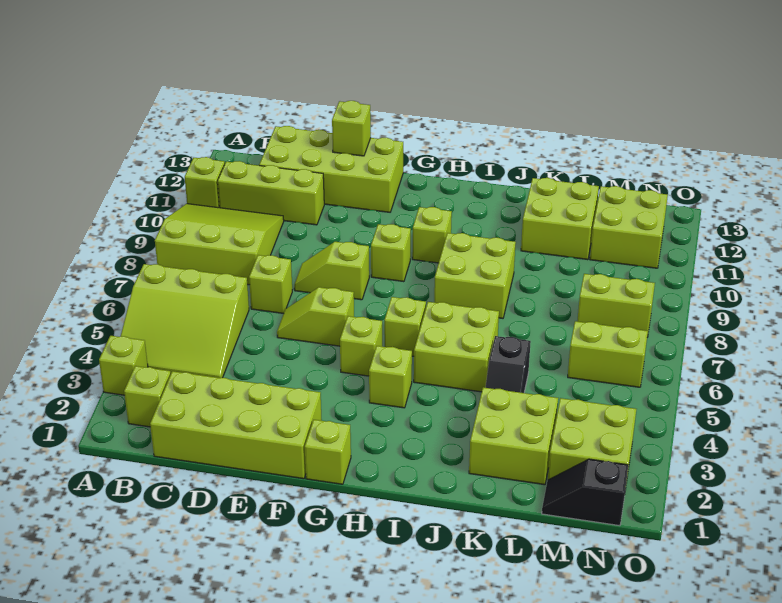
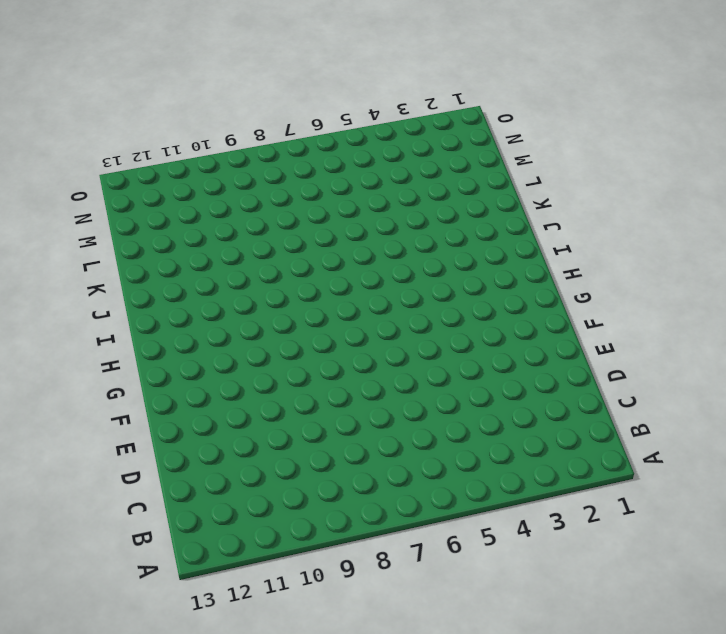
none -> lime brick A3 level 1
none -> lime slope A4:C6 level 1 top 6
none -> lime slope A8:C10 level 1 top 8

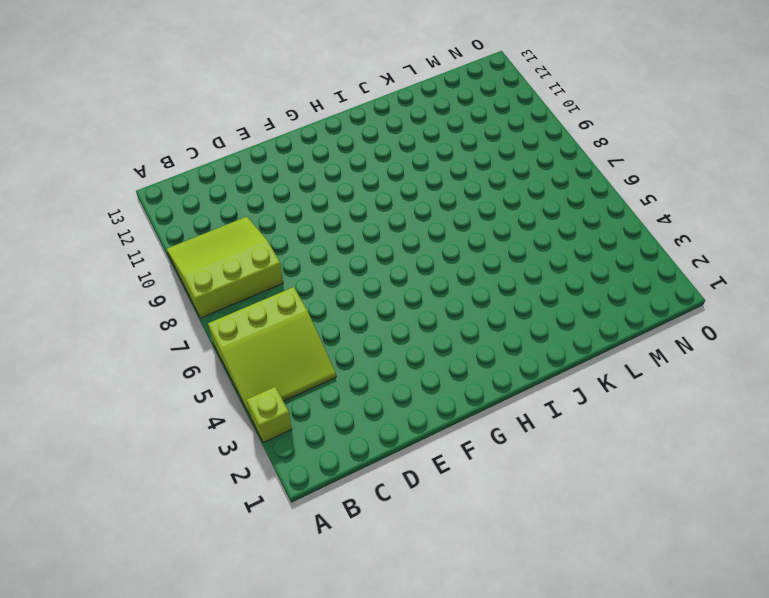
none -> lime brick A11 level 1
none -> lime brick B2 level 1
none -> lime brick B11:D11 level 1

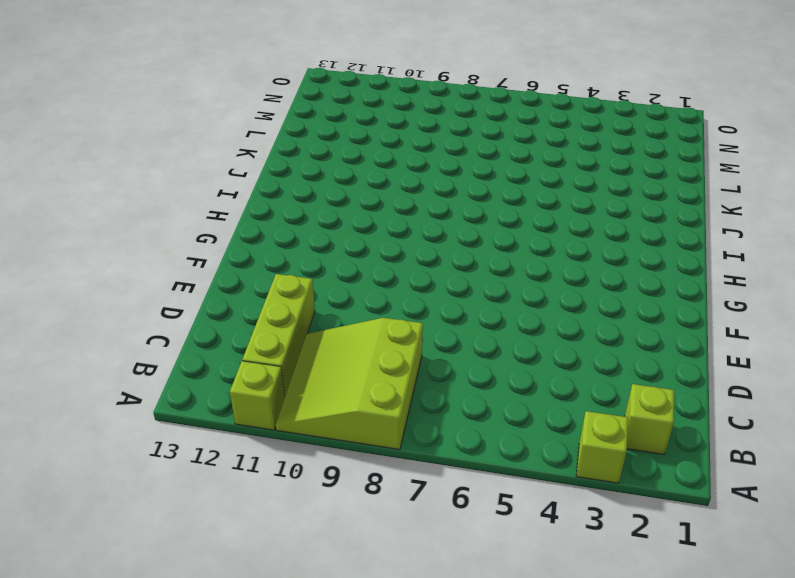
none -> lime slope A4:C6 level 1 top 6
none -> lime brick C1:F2 level 1
none -> lime brick C12:F13 level 1

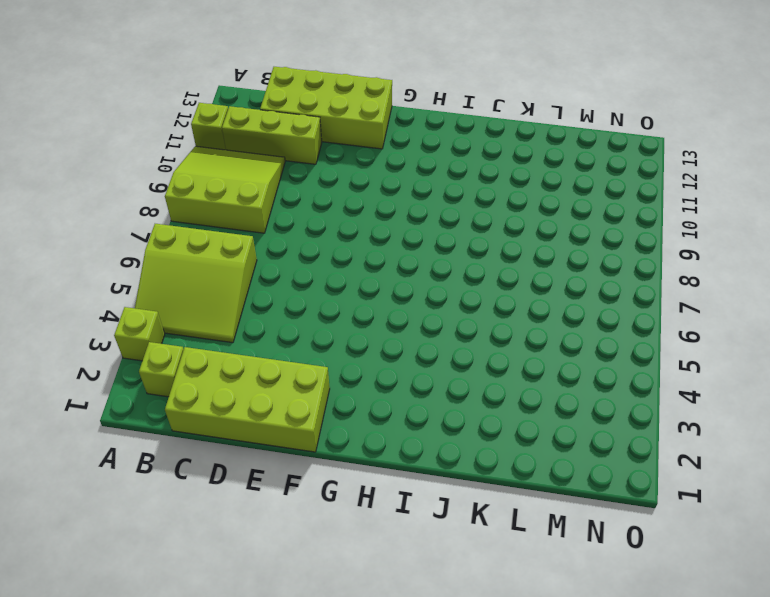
none -> lime brick D7 level 1
none -> lime slope E6:F6 level 1 top F
none -> lime slope E8:F8 level 1 top F

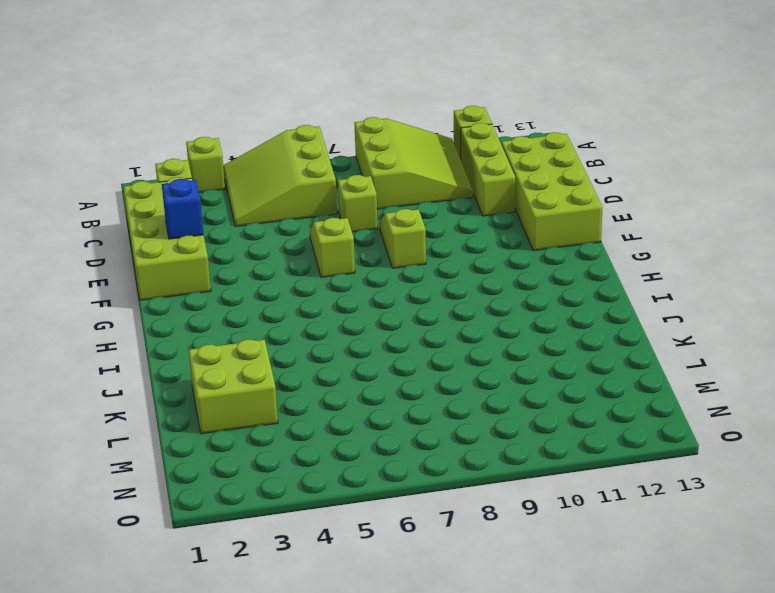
blue brick E2 level 2 -> none
none -> lime brick G1 level 1
none -> lime brick G5 level 1
none -> lime brick G9 level 1

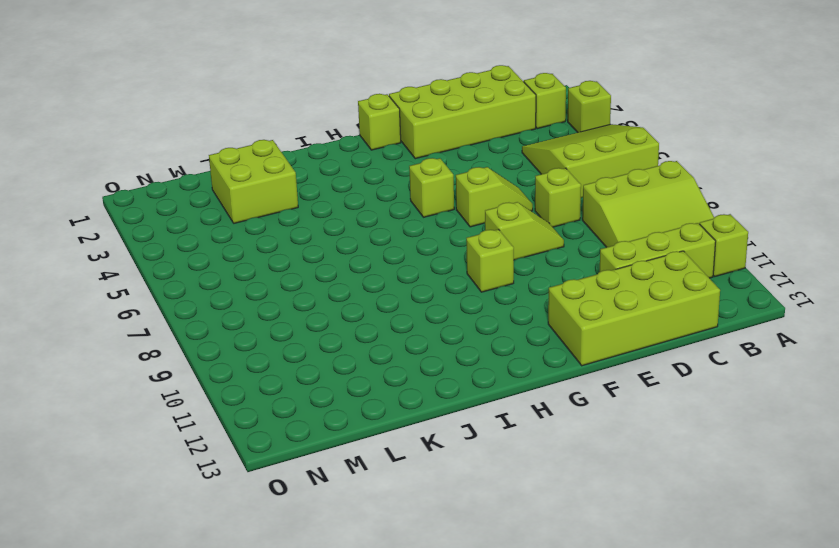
none -> lime brick H4 level 1
none -> lime brick H6 level 1
none -> lime brick H10 level 1

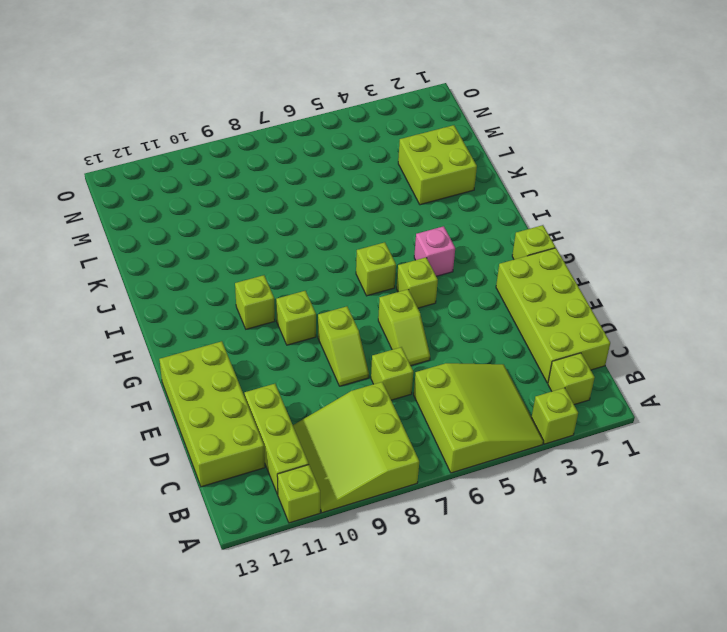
pink brick H4 level 1 -> lime brick H4 level 1
none -> lime brick I5:J6 level 1
none -> lime brick I8:J9 level 1
none -> black slope K4:K5 level 1 top 5

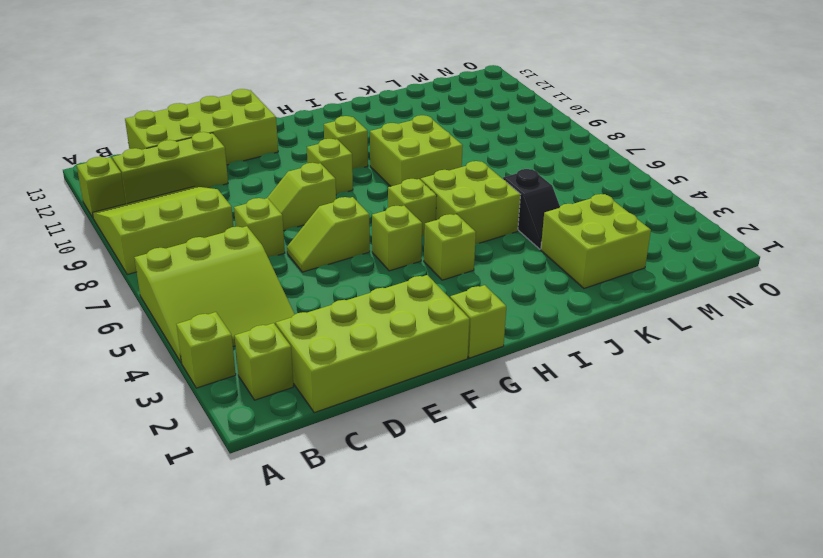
none -> lime brick K11:L12 level 1
none -> black slope M1:N1 level 1 top N
none -> lime brick M2:N3 level 1

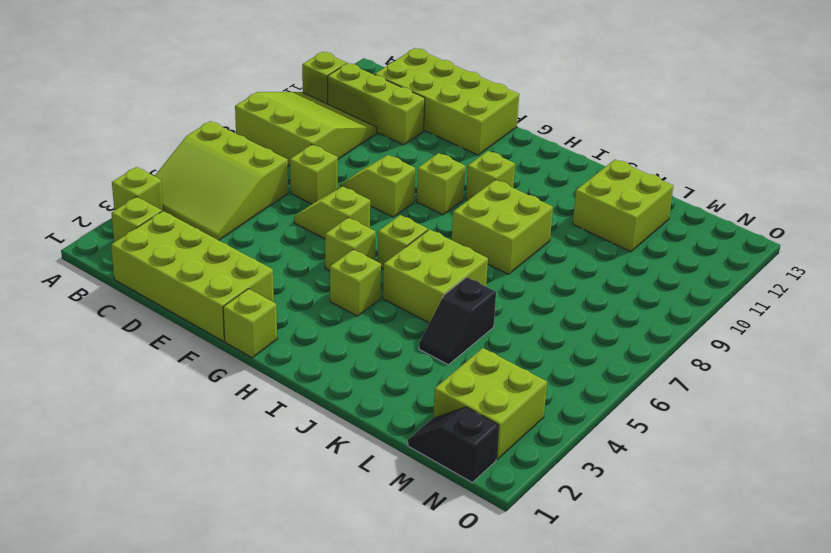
none -> lime brick K2:L3 level 1
none -> lime brick M6:N6 level 1
none -> lime brick M8:N8 level 1

